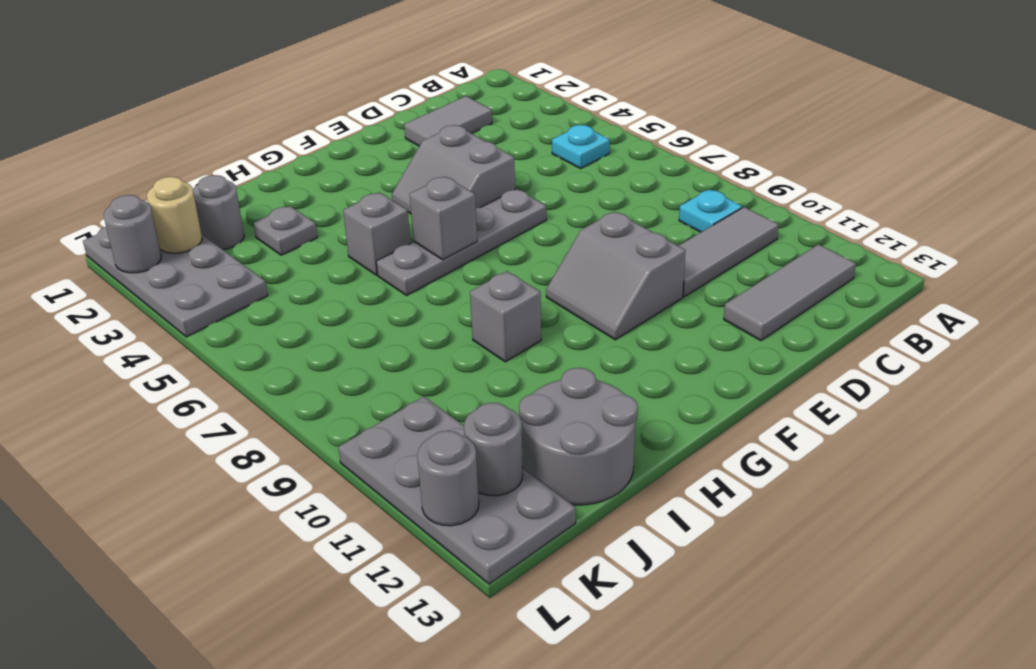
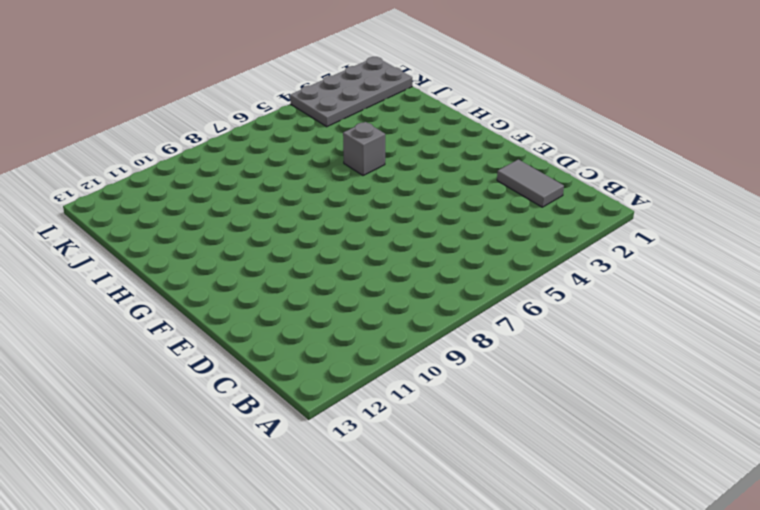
none -> cyan plate B5 level 1
none -> cyan plate B9 level 1
none -> grey tile B10:D10 level 1

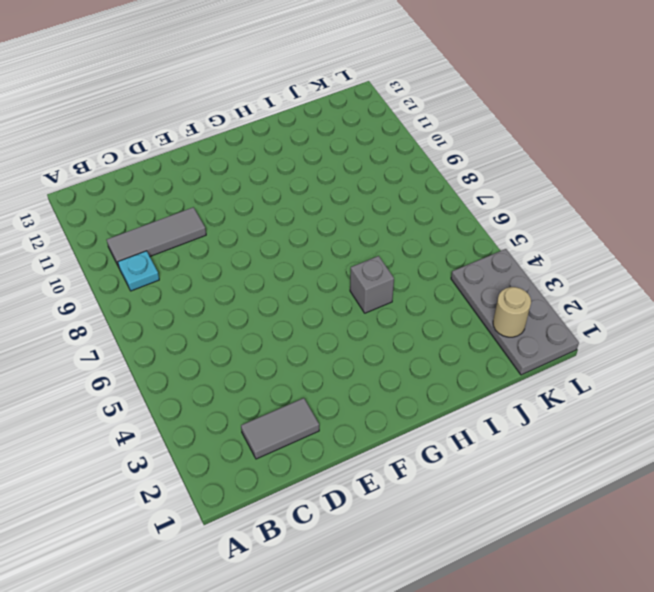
none -> cyan plate B5 level 1
none -> grey tile B12:D12 level 1
none -> grey slope E4:F5 level 1 top E

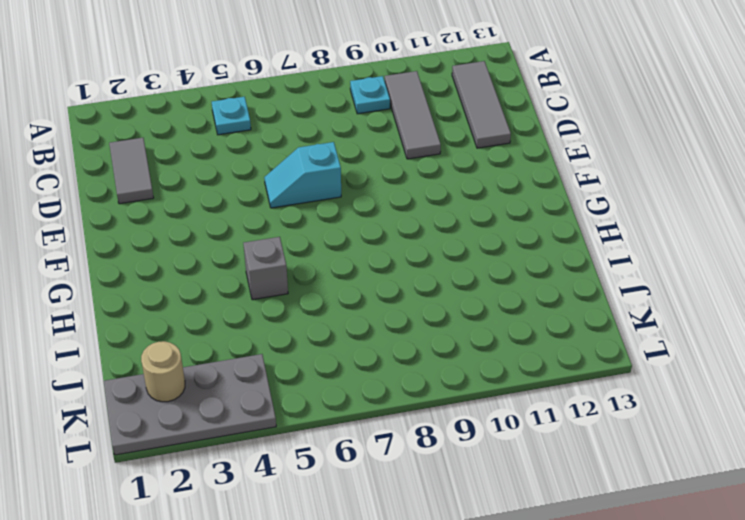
cyan slope E6:E7 level 1 top 7 -> grey plate E6:H6 level 1
none -> grey slope E4:F5 level 1 top E
none -> grey slope E9:F10 level 1 top E
none -> grey brick H9 level 1

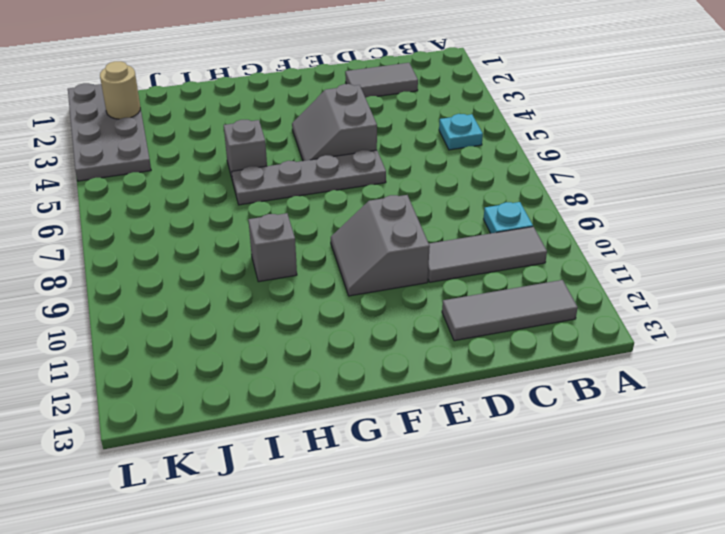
none -> grey plate I3 level 1
none -> grey round brick I12:J13 level 1
none -> grey round brick J2 level 1

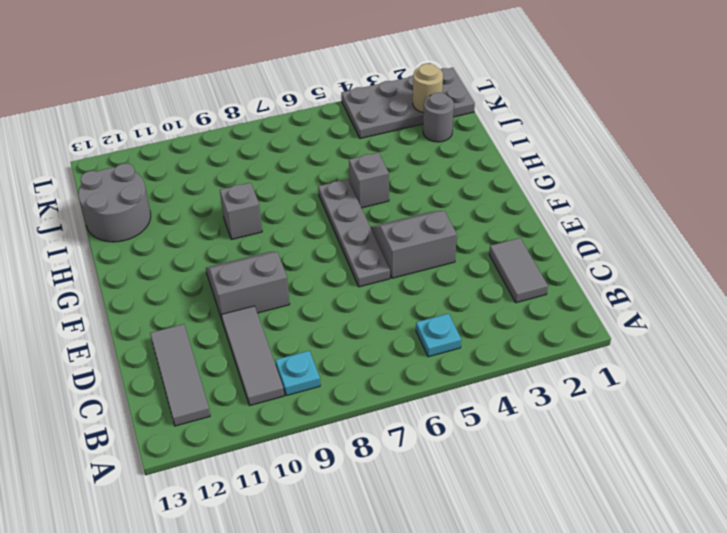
none -> grey plate I3 level 1
none -> grey plate K10:L13 level 1
none -> grey brick G6 level 2

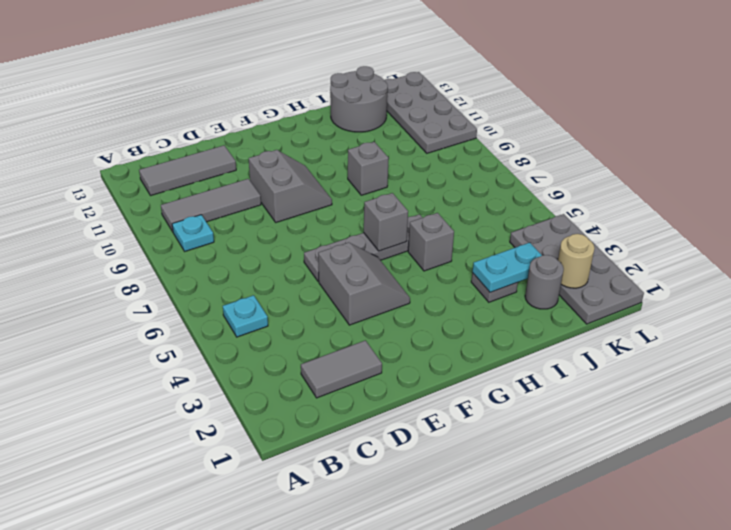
cyan plate I3:J3 level 2 -> none
none -> grey round brick K12 level 2
none -> grey round brick L2 level 2
none -> grey round brick L12 level 2

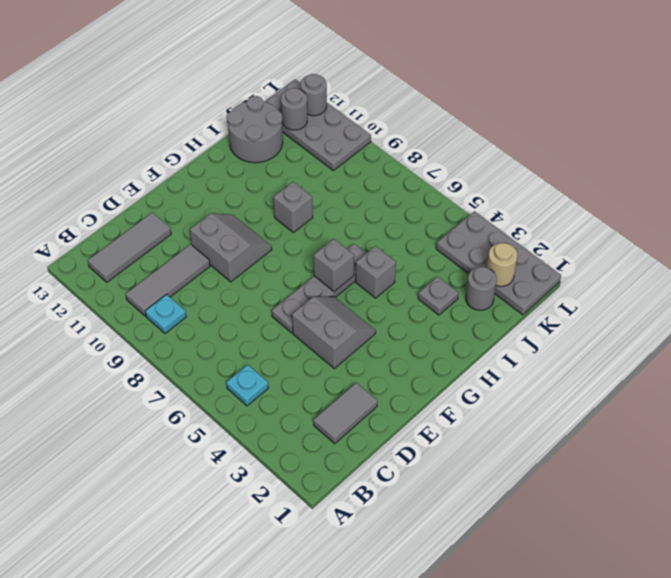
none -> grey round brick L2 level 2

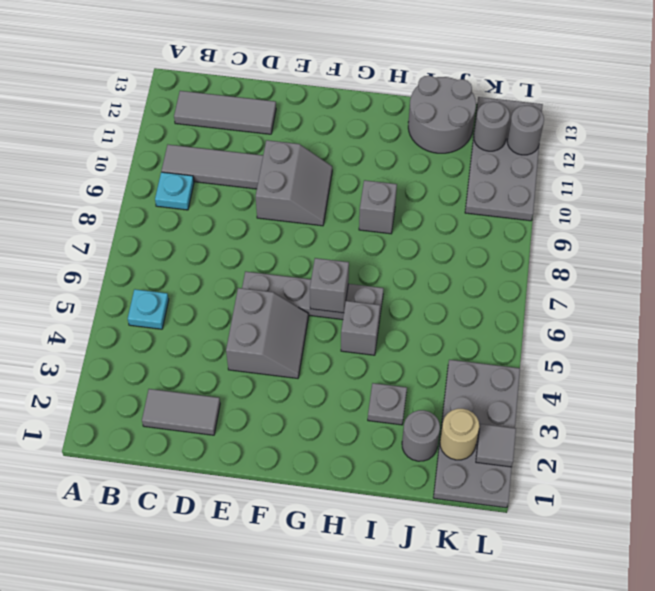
grey tile L2 level 2 -> grey round brick L2 level 2

